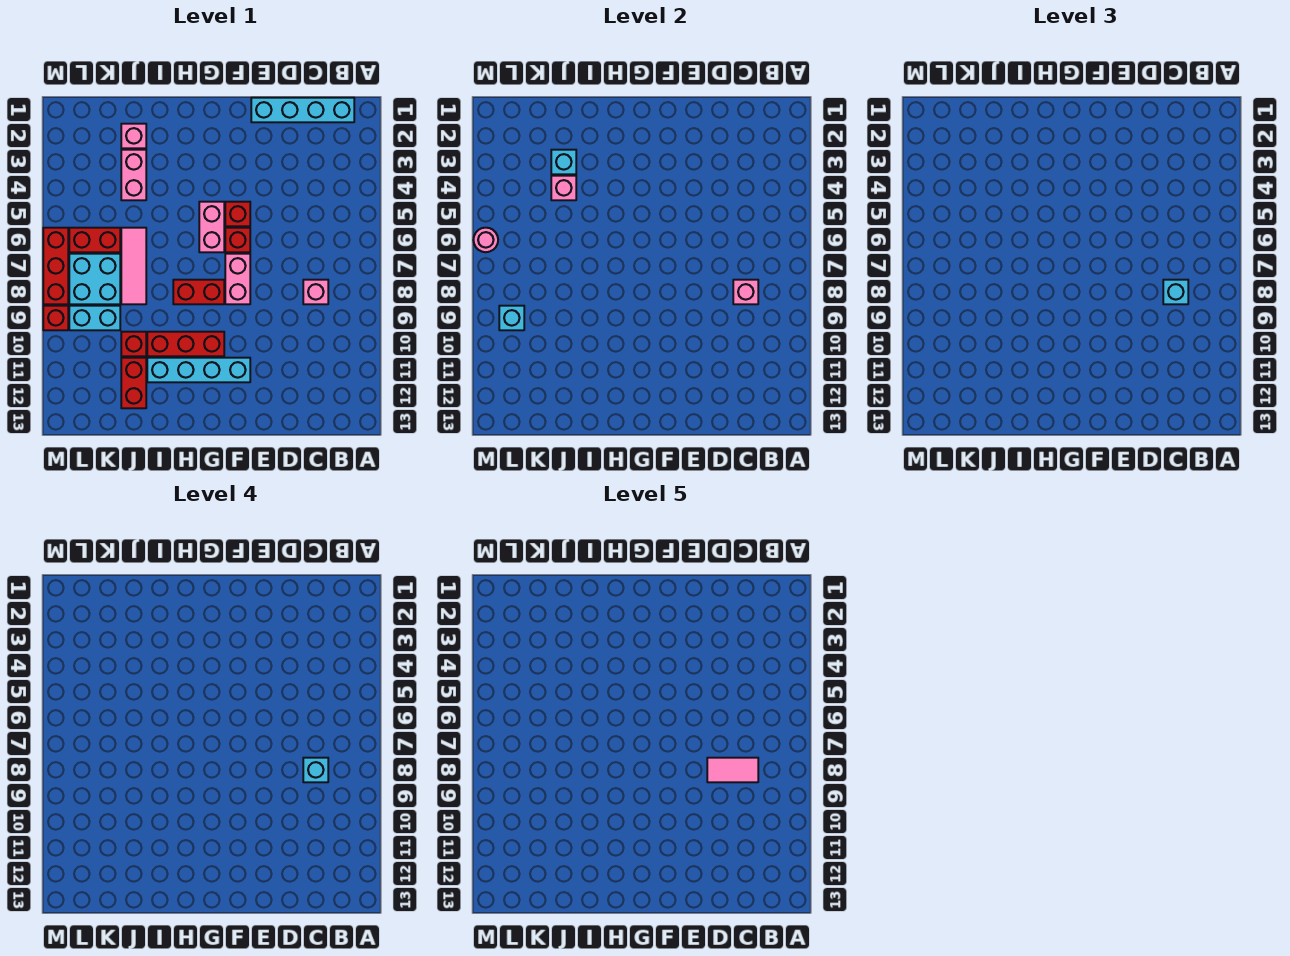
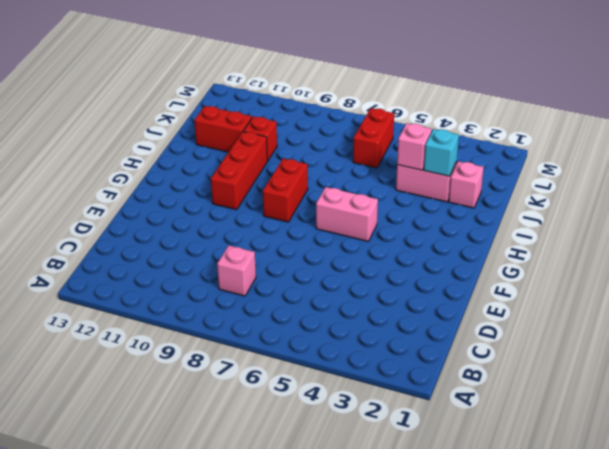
none -> cyan brick B1:E1 level 1
none -> red brick F5 level 1
none -> red brick F6 level 1

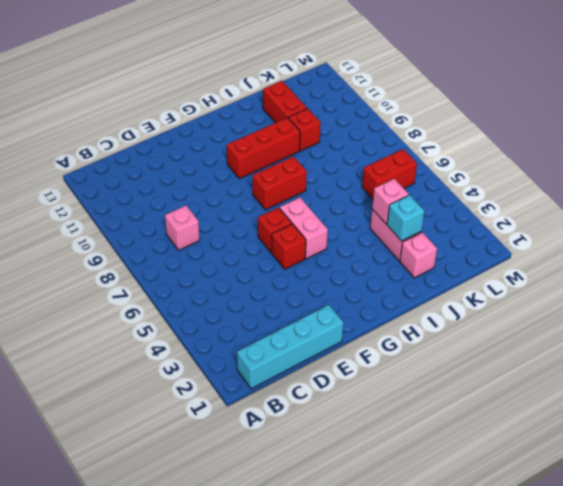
none -> pink brick F7:F8 level 1
none -> cyan brick F11:I11 level 1
none -> pink tile J6:J8 level 1

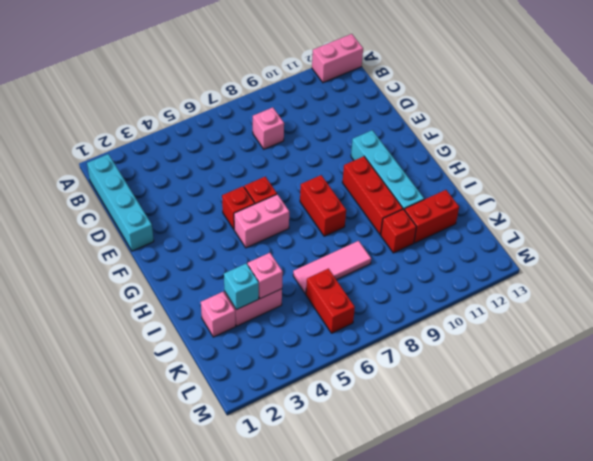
pink brick A12:A13 level 1 -> pink brick F7:F8 level 1
none -> cyan brick K7:L8 level 1
none -> cyan brick K9:L9 level 1
none -> red brick M6:M8 level 1

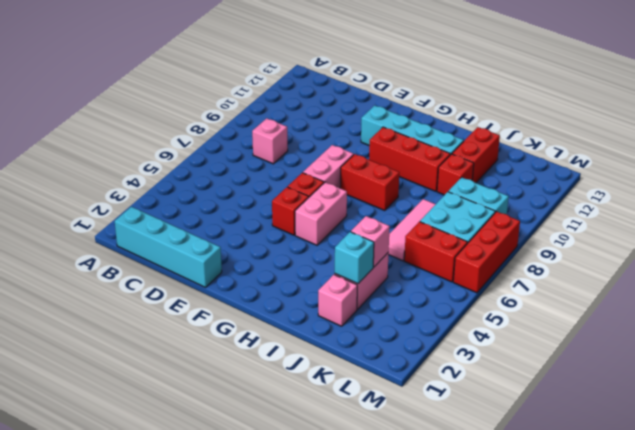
none -> red brick M9 level 1
none -> pink brick C8 level 2
none -> cyan brick L9 level 2

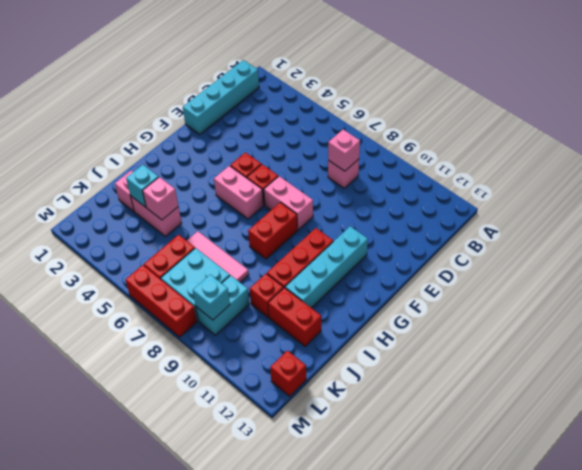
red brick L13 level 1 -> red brick M9 level 1
none -> pink round brick M6 level 2
none -> cyan brick C8 level 3
none -> cyan brick C8 level 4

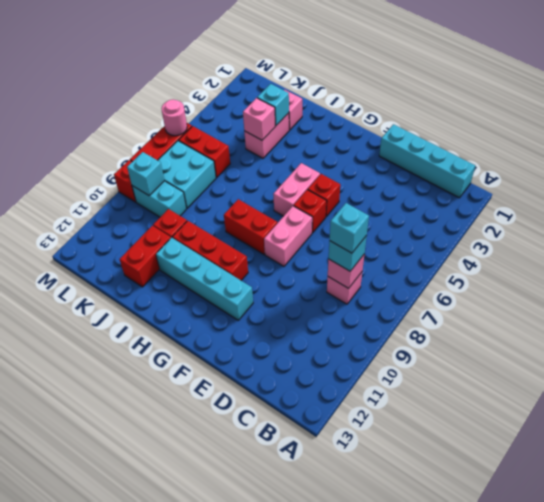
none -> pink tile J6:J8 level 1
none -> pink tile C8:D8 level 5

